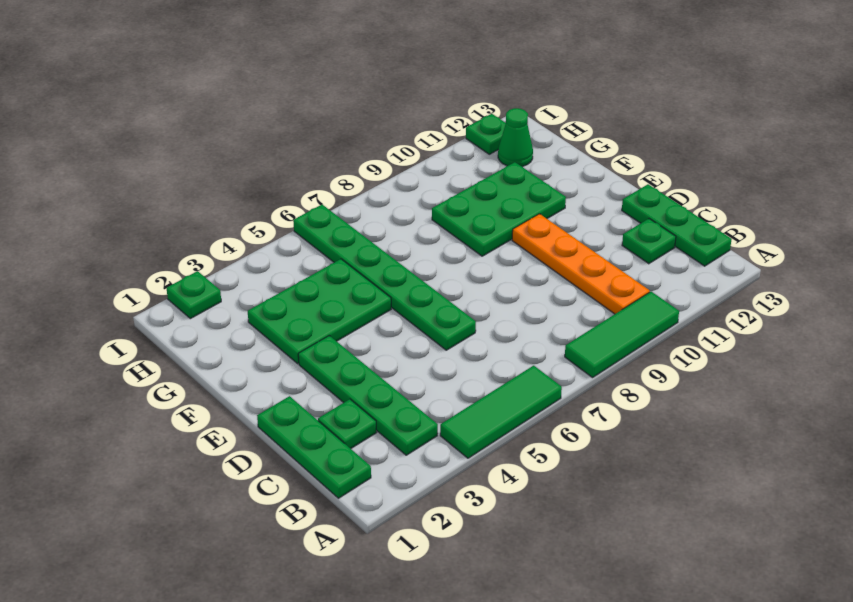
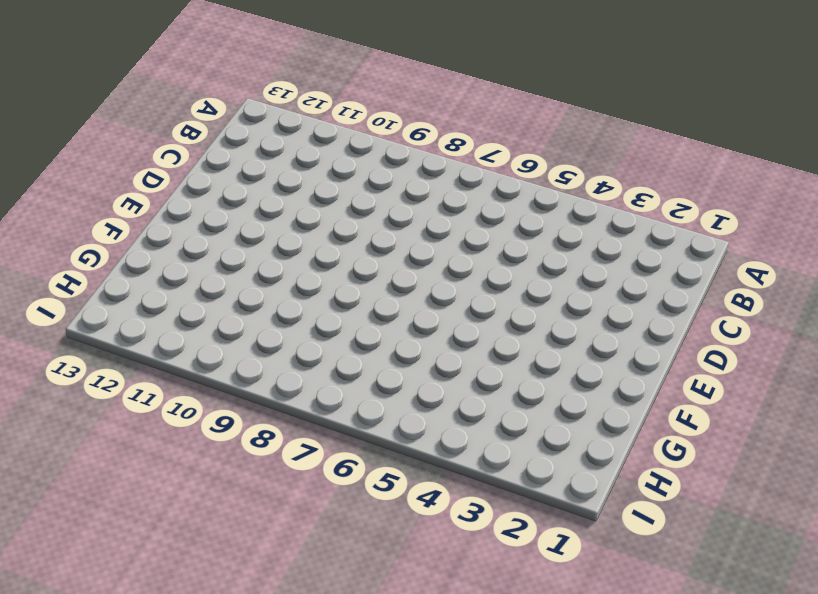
none -> green tile A4:A6 level 1
none -> green tile A8:A10 level 1
none -> green plate B1:D1 level 1

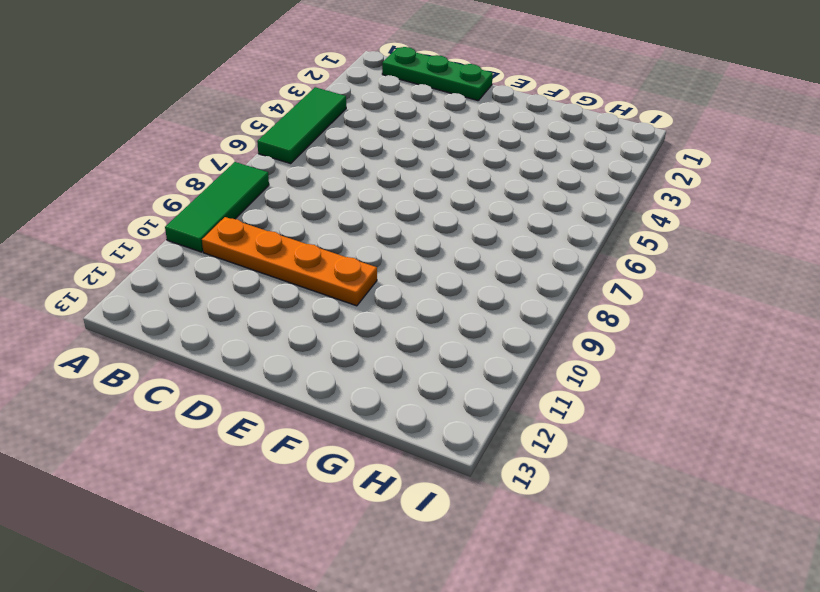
none -> green plate B3:E3 level 1
none -> green plate B13:D13 level 1
none -> green plate C2 level 1

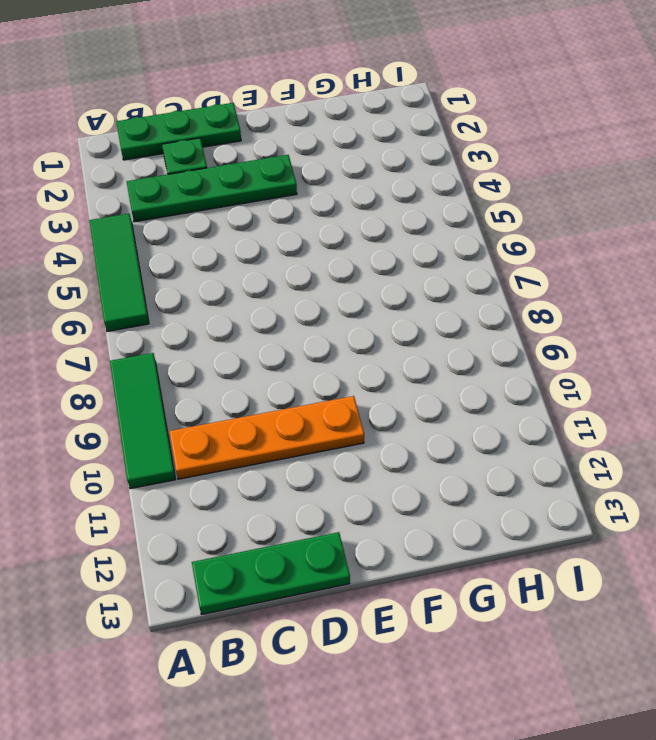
none -> green plate C12 level 1
none -> green plate D6:I6 level 1
none -> green plate F3:G5 level 1

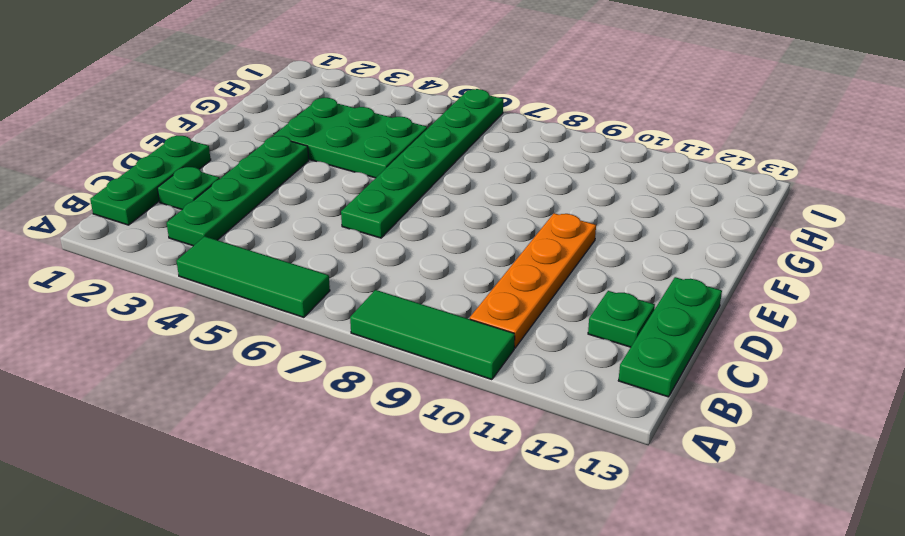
none -> green plate F9:G11 level 1
none -> green cone H12 level 1
none -> green plate I2 level 1

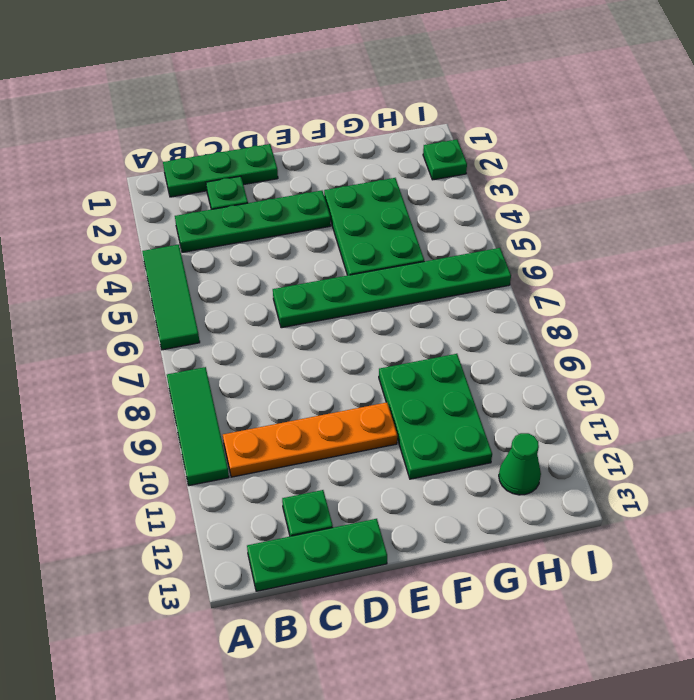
none -> green plate I12 level 1

